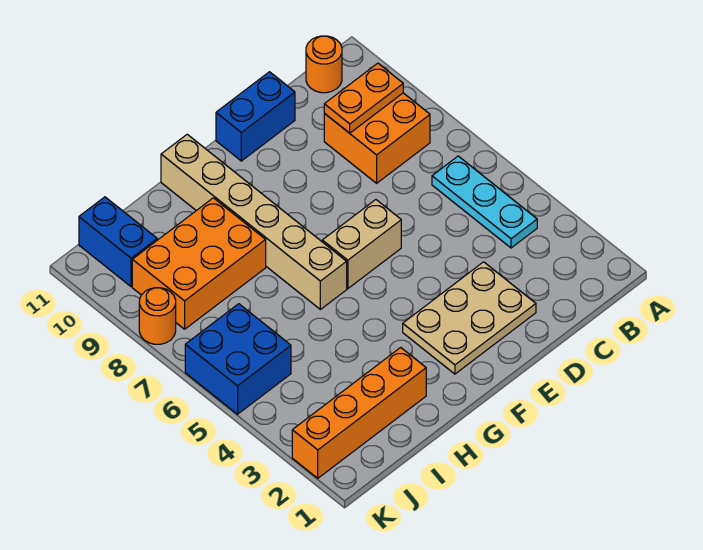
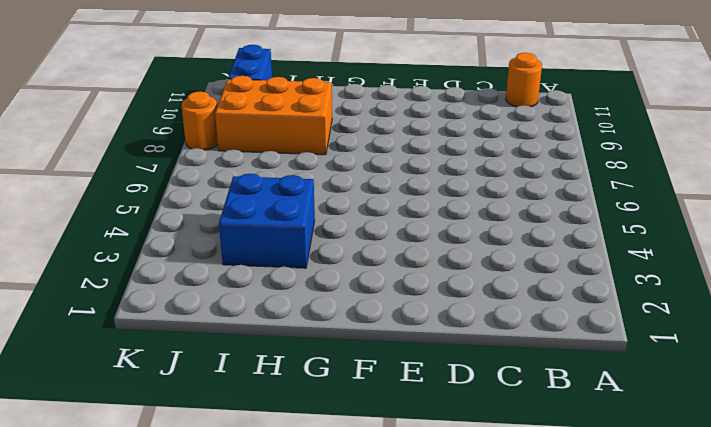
blue brick H3:I4 level 1 -> blue brick J5:K6 level 1
none -> cyan plate B4:B6 level 1
none -> orange brick B8:C9 level 1
none -> tan plate D2:F3 level 1

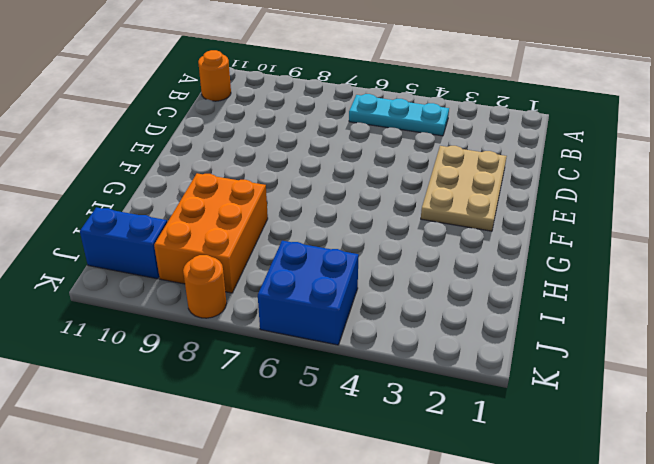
none -> orange brick B8:C9 level 1
none -> blue brick D11:E11 level 1
none -> tan brick E6:F6 level 1

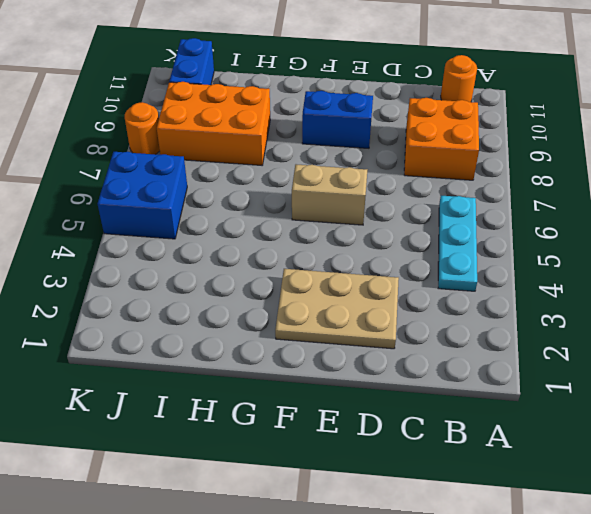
blue brick E9:F9 level 1 -> blue brick D11:E11 level 1
none -> tan brick G6:G11 level 1
none -> orange brick H2:K2 level 1
none -> orange plate B9:C9 level 2

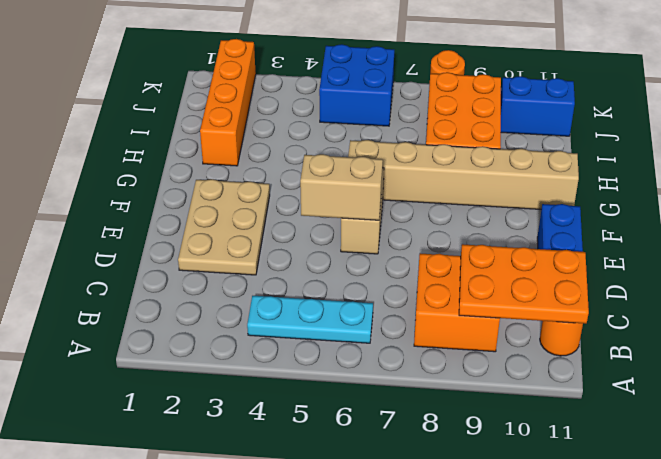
orange plate B9:C11 level 2 -> orange plate B9:C9 level 2
tan brick E5:E6 level 2 -> none

